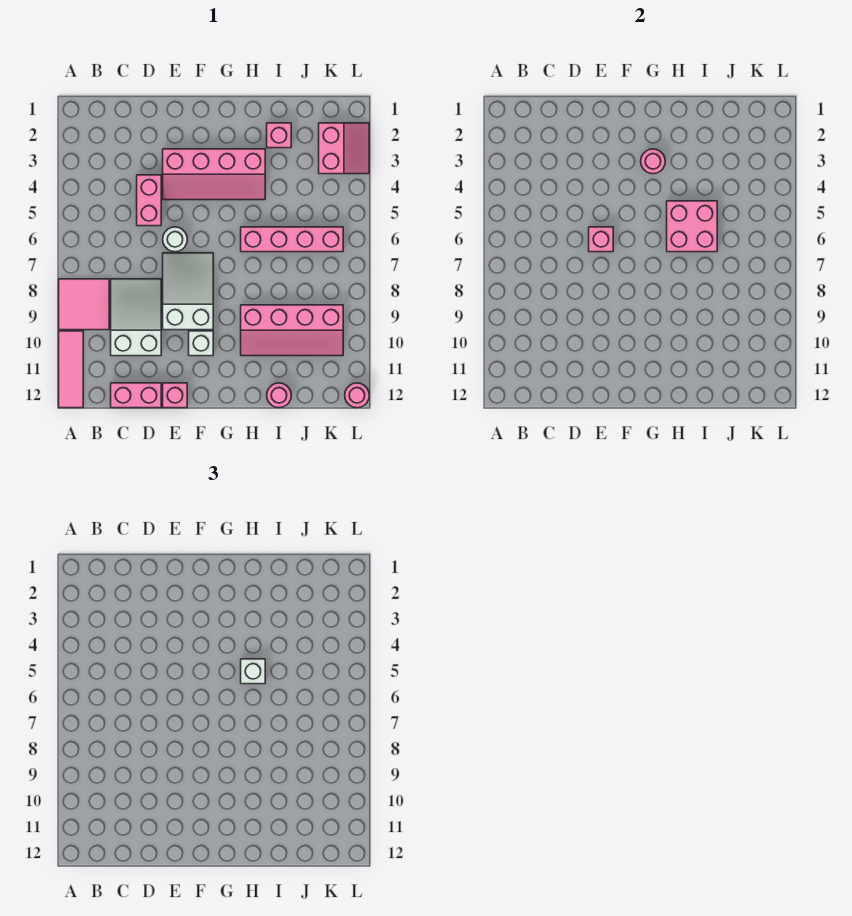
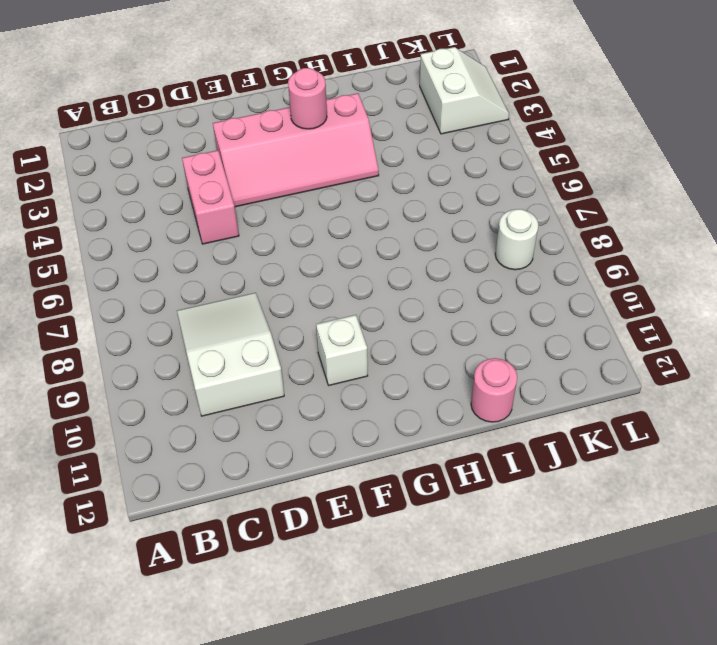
white slope K2:L3 level 1 top K -> pink slope K2:L3 level 1 top K
white round brick K8 level 1 -> white round brick E6 level 1
none -> pink tile A8:B9 level 1
none -> pink tile A10:A12 level 1
none -> pink brick C12:D12 level 1

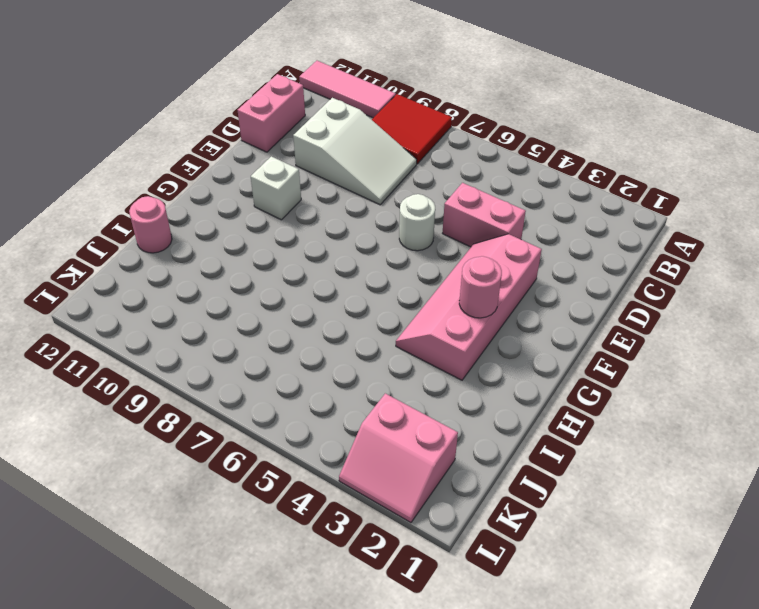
red tile A8:B9 level 1 -> pink tile A8:B9 level 1
none -> white slope E7:F9 level 1 top 9
none -> pink brick E12 level 1
none -> pink brick H6:K6 level 1

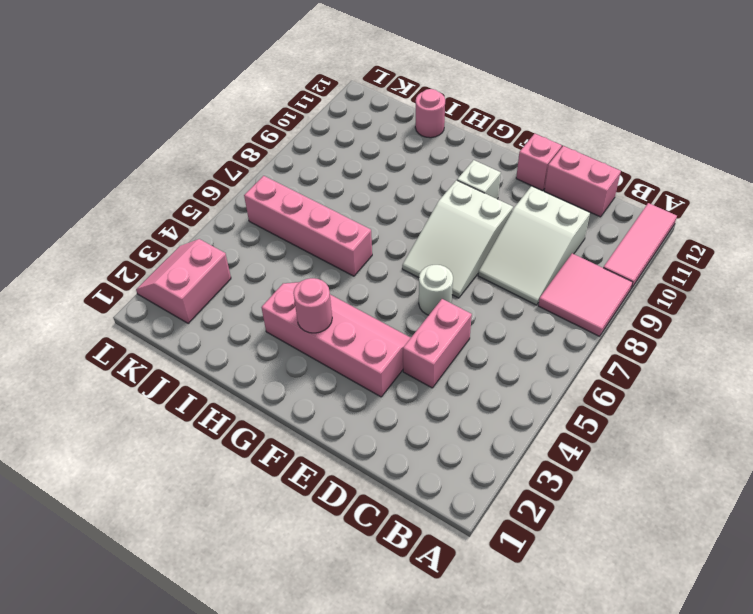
none -> pink slope H9:K10 level 1 top 9
none -> pink brick I2 level 1
none -> pink round brick L12 level 1

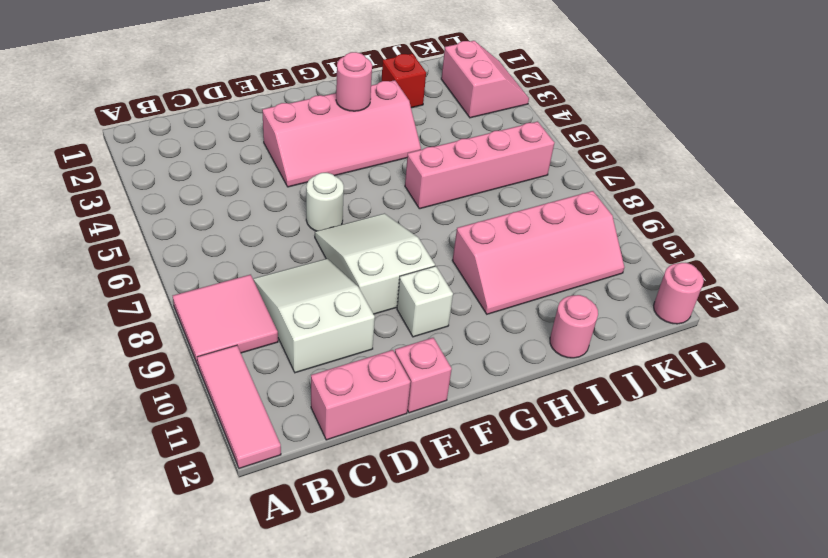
red brick I2 level 1 -> pink brick I2 level 1
none -> pink brick D4:D5 level 1
none -> pink brick E6 level 2
none -> pink brick H5:I6 level 2

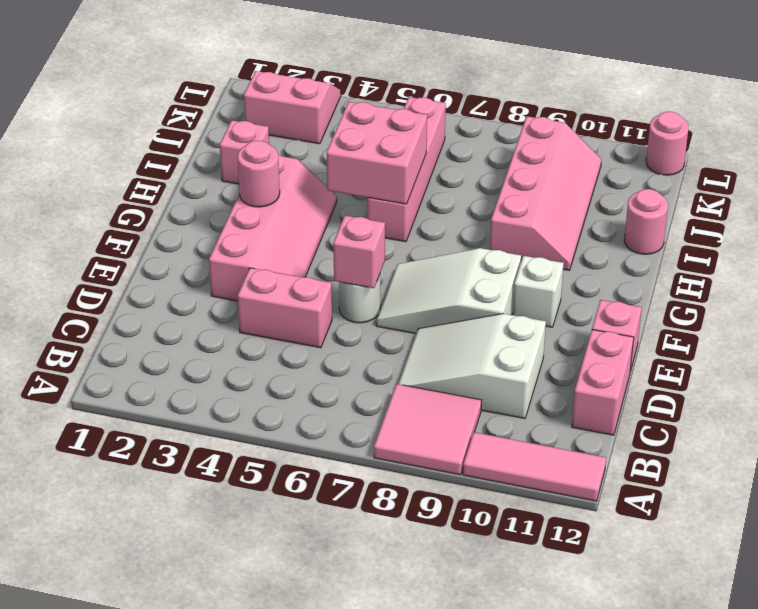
none -> white brick H5 level 3

